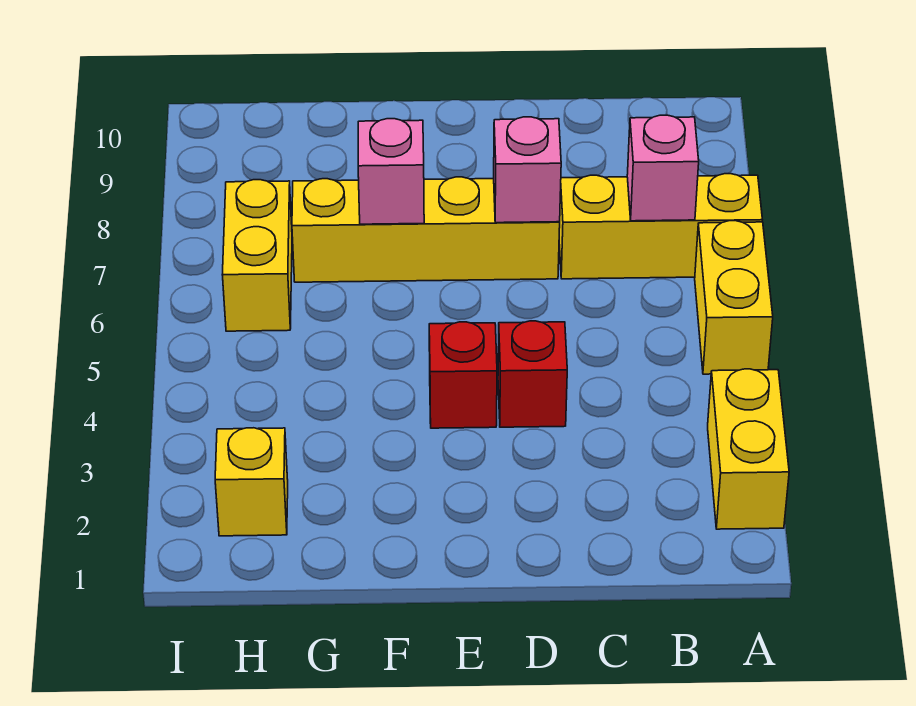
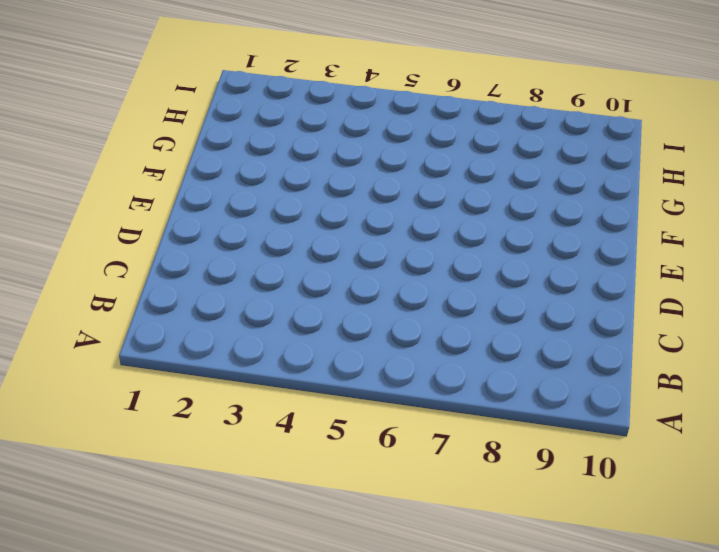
none -> yellow brick A2:A3 level 1
none -> yellow brick A5:A6 level 1

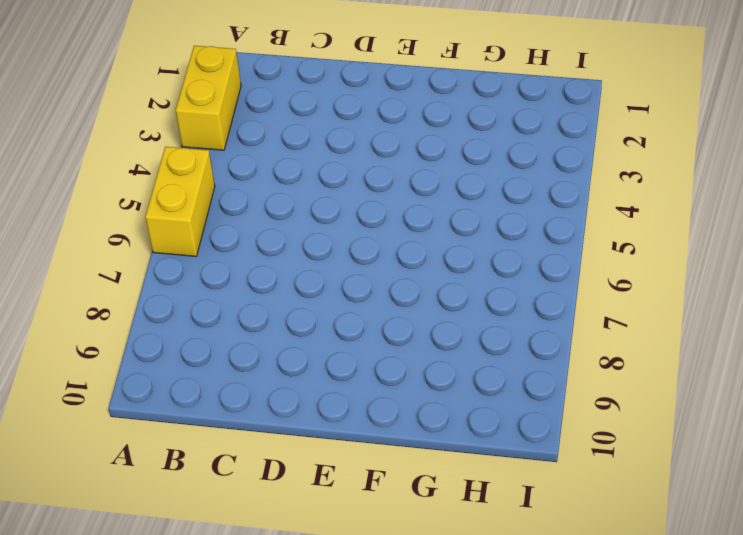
none -> yellow brick A7:C7 level 1
none -> red brick D4 level 1

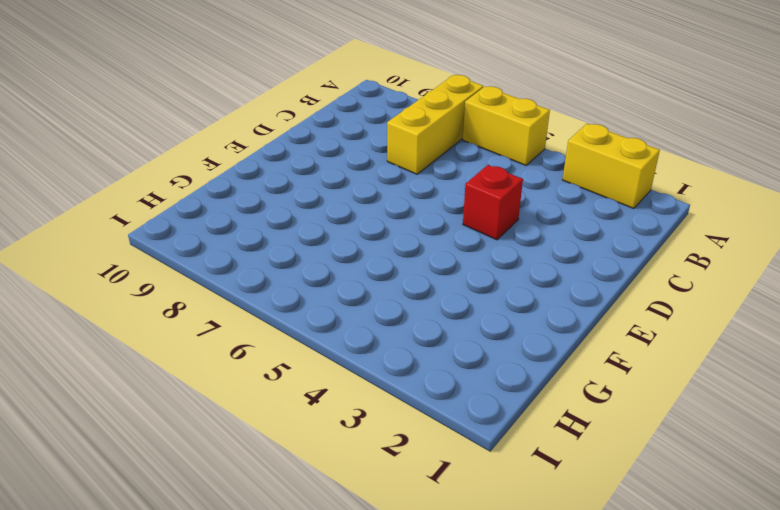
none -> yellow brick D7:G7 level 1
none -> red brick E4 level 1

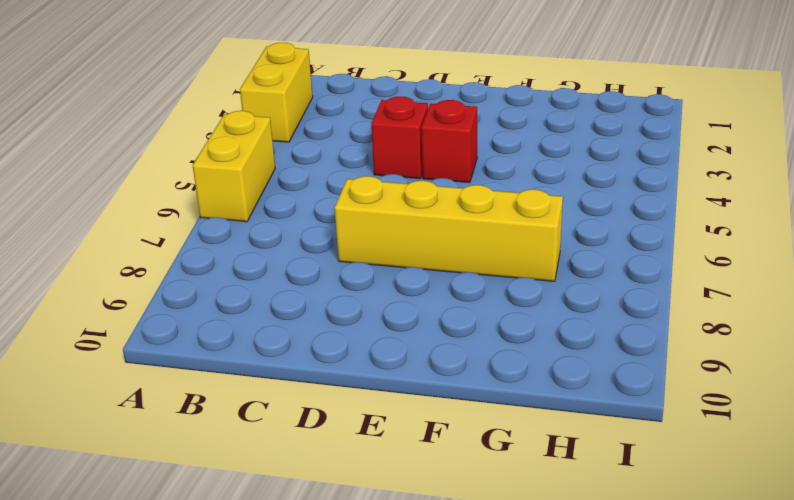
none -> yellow brick A7:C7 level 1
none -> yellow brick H2 level 1

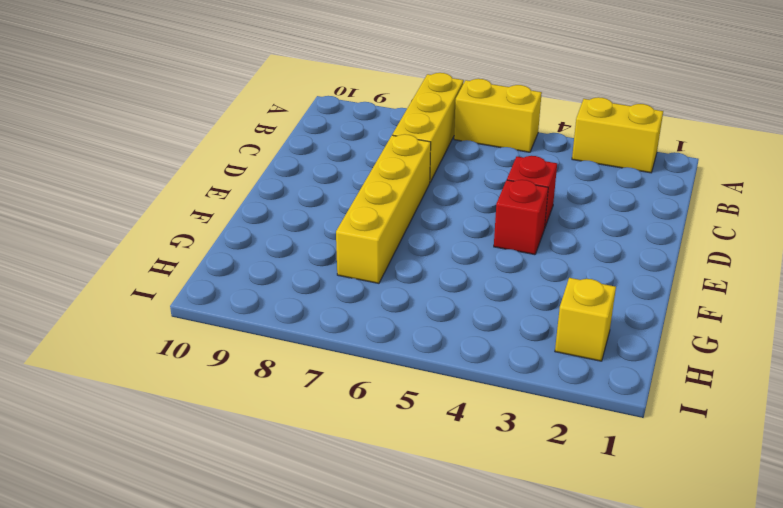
none -> yellow brick H6:H7 level 1
none -> pink brick B7 level 2

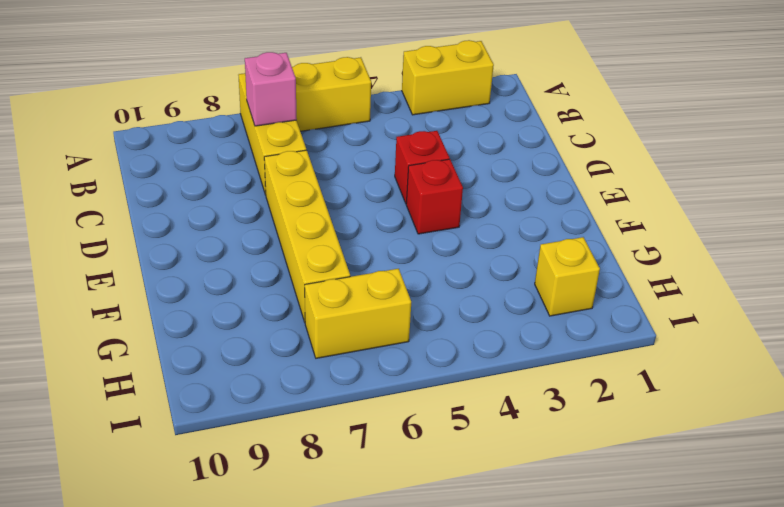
none -> pink brick D7 level 2
none -> pink brick F7 level 2

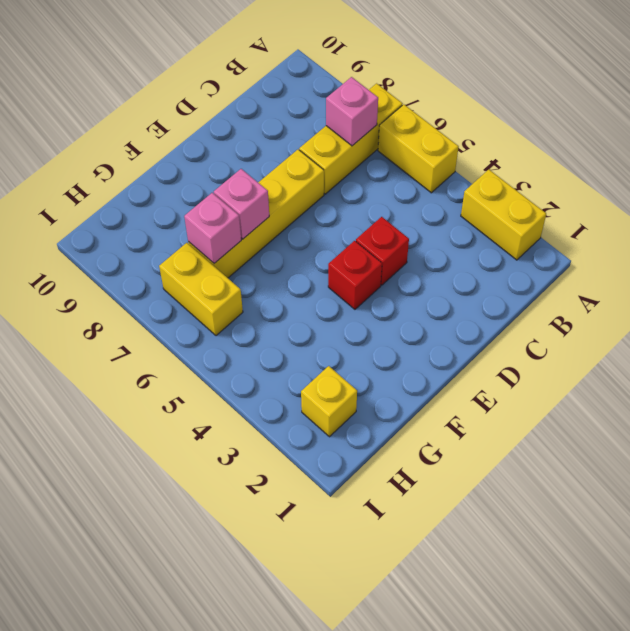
pink brick G7 level 2 -> pink brick D7 level 2

